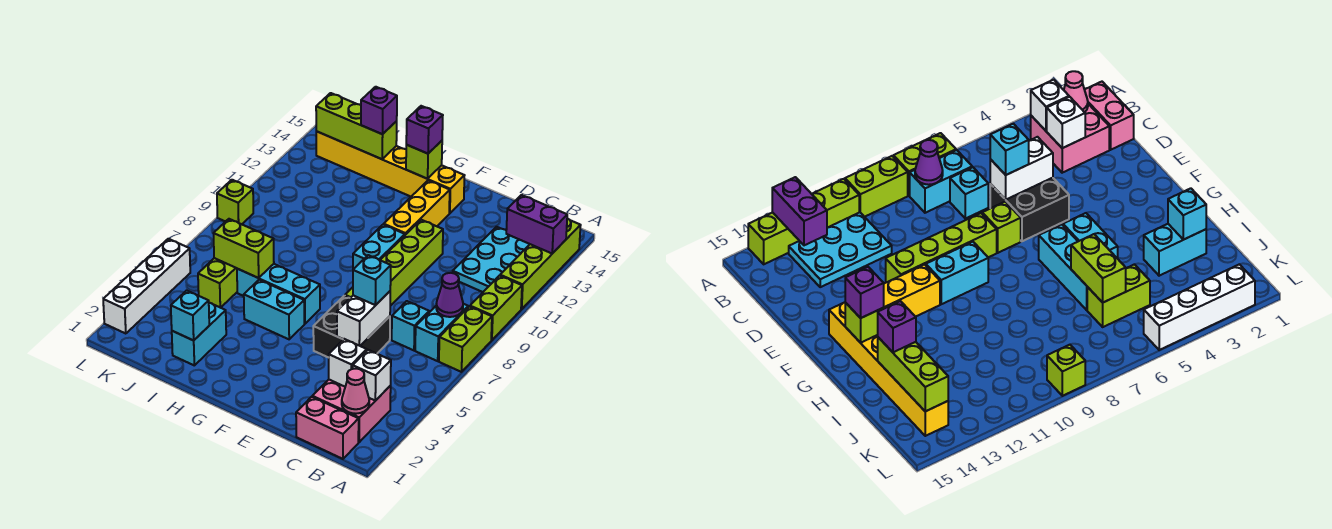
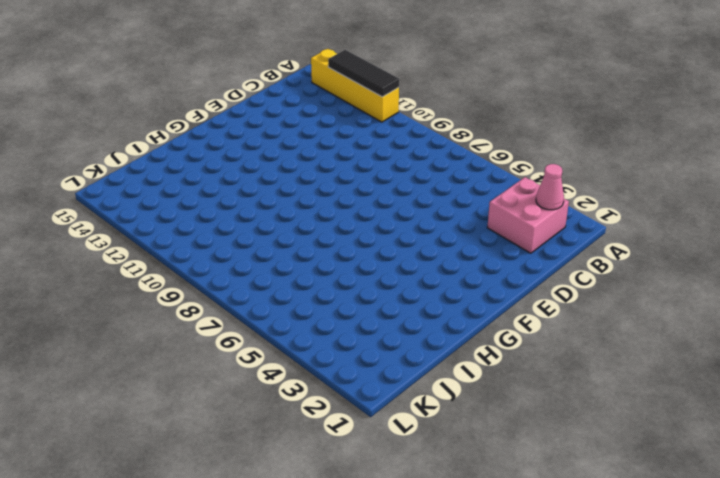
yellow brick A11:A14 level 1 -> lime brick A11:A14 level 1
black tile A11:A13 level 2 -> purple brick A13:B13 level 2
none -> lime brick A7:A8 level 1
none -> lime brick A9:A10 level 1
none -> pink brick B1:C1 level 1
none -> cyan brick B7:B8 level 1

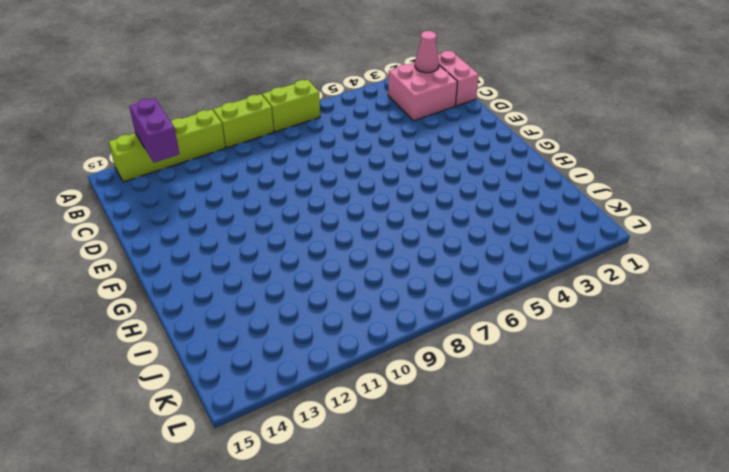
none -> cyan brick B7:B8 level 1
none -> cyan plate B11:C13 level 1
none -> cyan brick C7 level 1
none -> black brick D5:E6 level 1

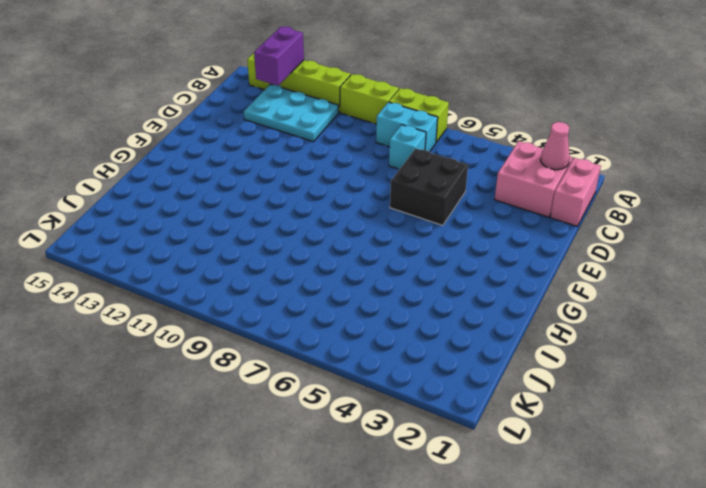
none -> lime brick E7 level 1
none -> lime brick E8:E11 level 1
none -> cyan brick F9:F10 level 1
none -> yellow brick F11:F13 level 1

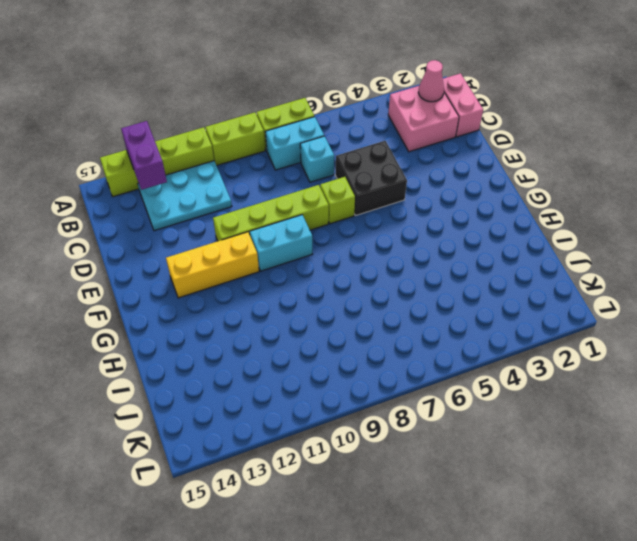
none -> yellow brick F14:K14 level 1
none -> cyan brick G5:H5 level 1
none -> cyan brick G6:I6 level 1
none -> cyan brick I2:I3 level 1

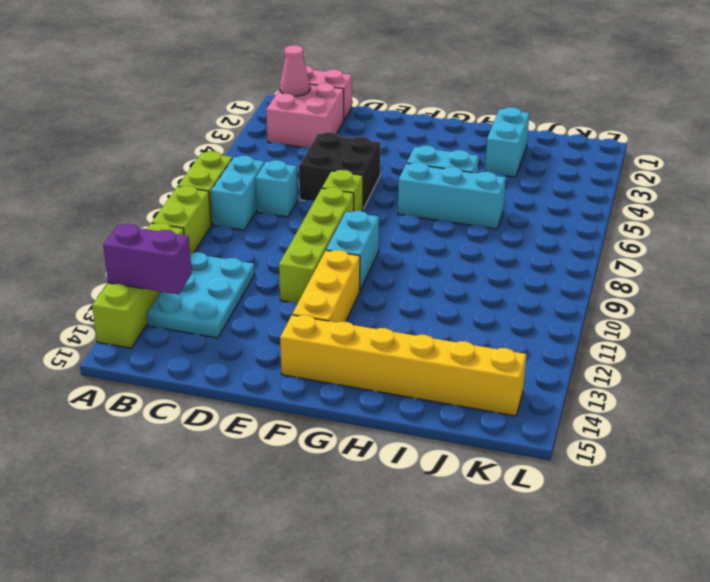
none -> lime brick J5:J6 level 1
none -> white brick L2:L5 level 1
none -> lime brick L9 level 1
none -> white brick B3 level 2

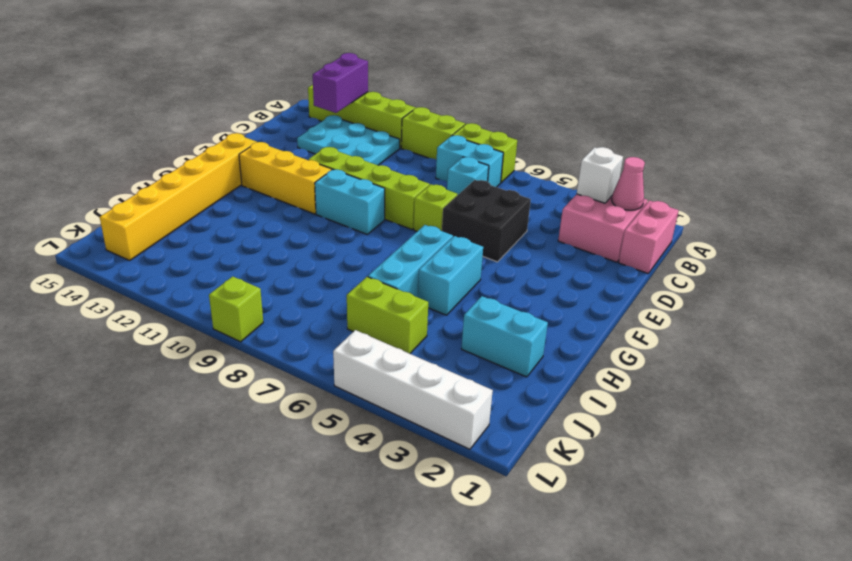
none -> purple cone B8 level 2
none -> white brick C3 level 2
none -> white brick D5:D6 level 2
none -> lime brick G14 level 2

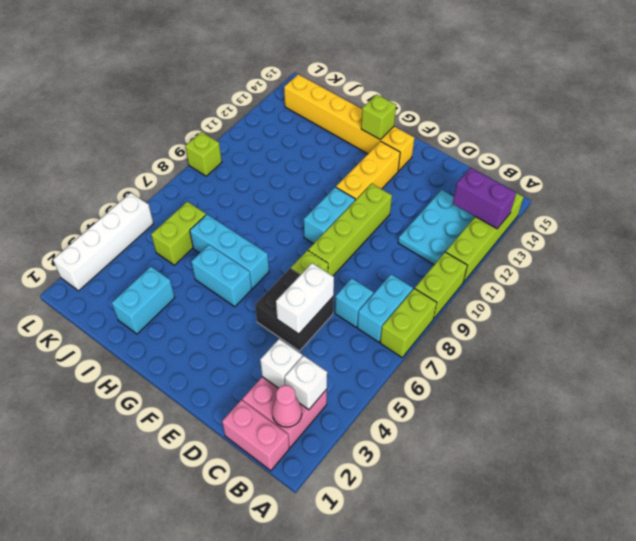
none -> purple cone B8 level 2
none -> cyan brick I2 level 2
none -> lime brick I6:J6 level 2
none -> lime brick I14:K14 level 2

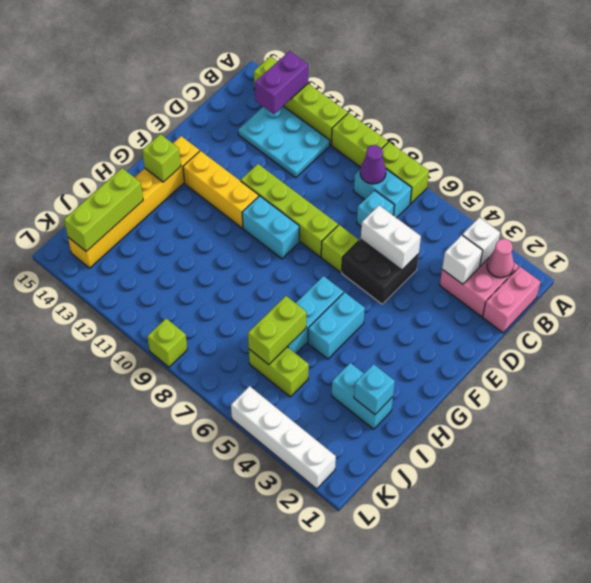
none -> cyan brick D6 level 3
none -> purple brick G14 level 3
none -> purple brick I14 level 3

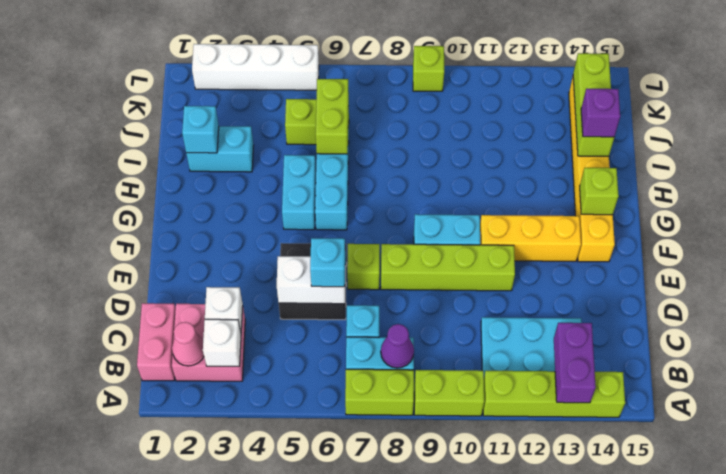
none -> purple brick G14 level 3

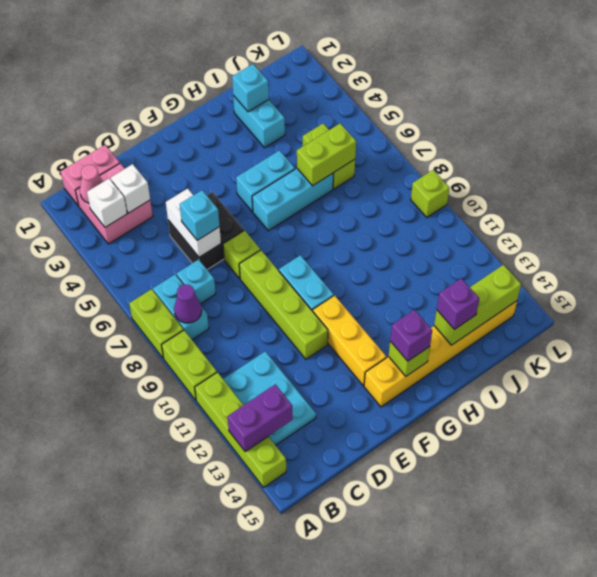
none -> white brick L2:L5 level 1

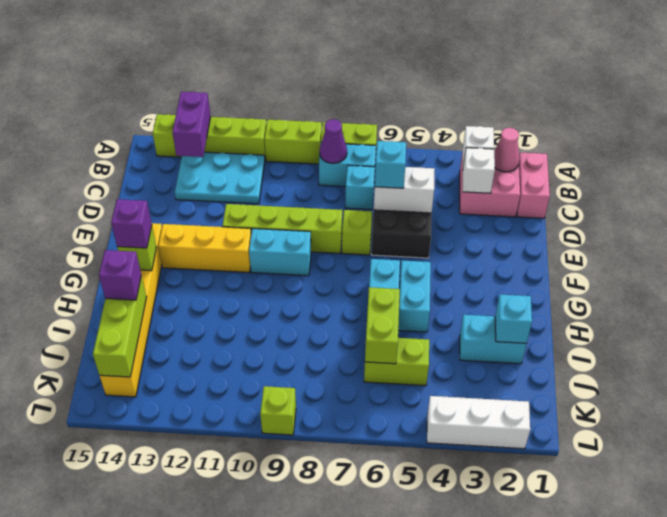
white brick L2:L4 level 1 -> white brick L2:L5 level 1

